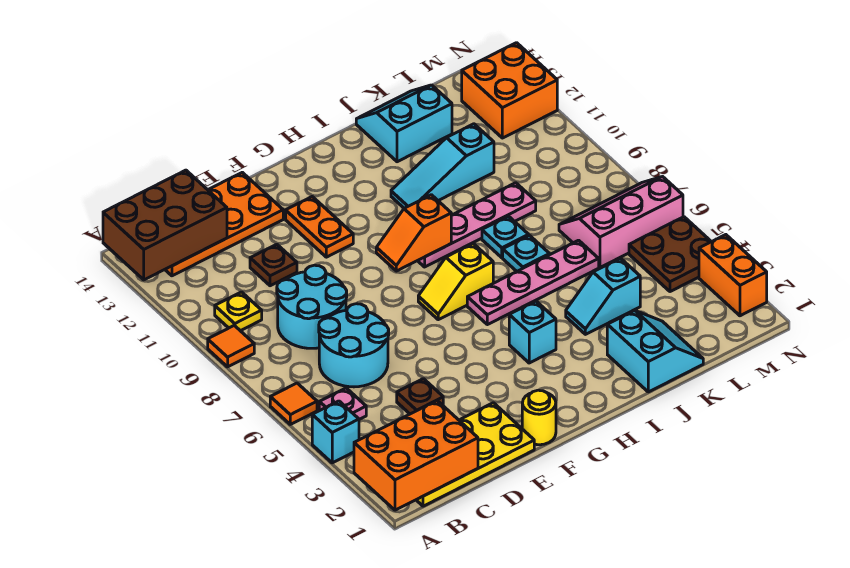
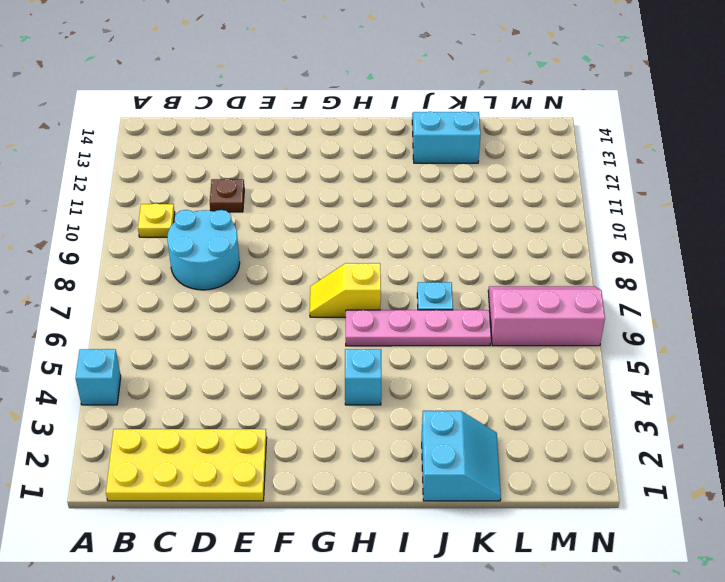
none -> orange tile A6 level 1
none -> orange tile A9 level 1
none -> pink plate B5 level 1
none -> orange plate B13:E14 level 1

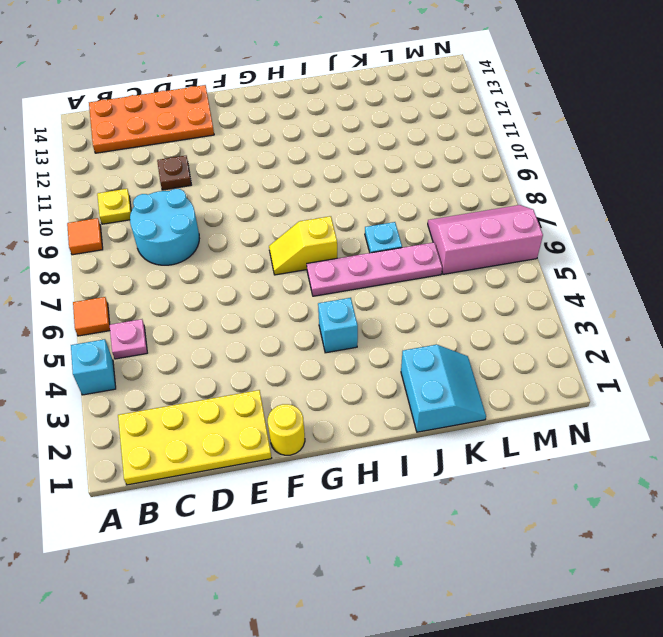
none -> cyan round brick C6:D7 level 1
none -> brown plate D4 level 1
none -> orange plate F11:F12 level 1
none -> pink plate H9:K9 level 1

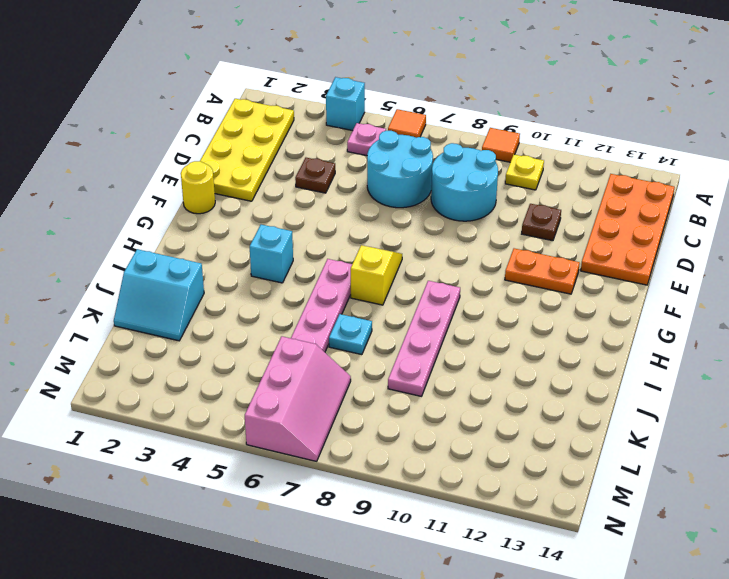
none -> cyan slope I11:K11 level 1 top K
none -> cyan slope J4:K4 level 1 top K
none -> cyan plate J8 level 1
none -> cyan slope J13:K14 level 1 top 13

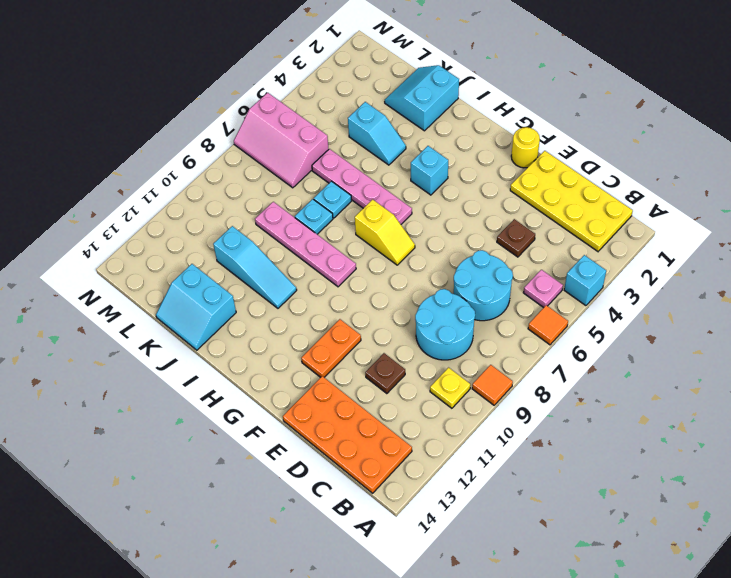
none -> brown plate M4:N5 level 1
none -> orange brick M12:N13 level 1
none -> orange brick N2:N3 level 1
none -> orange brick A1:C2 level 2

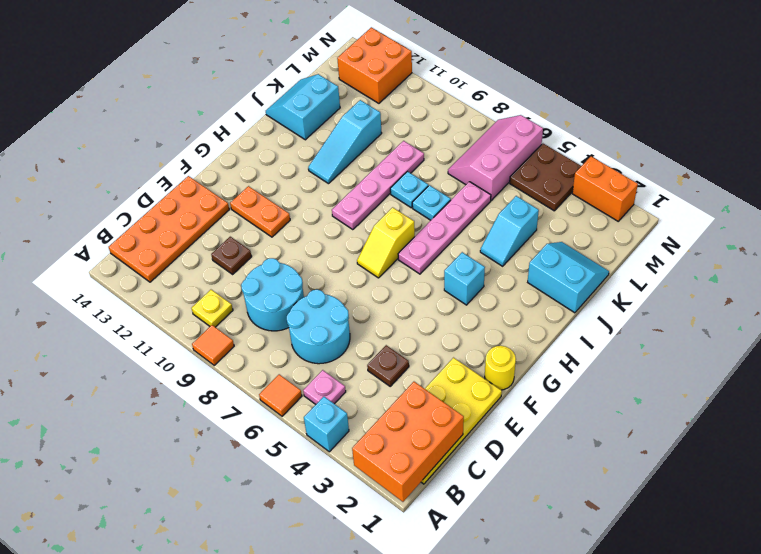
none -> brown brick A13:C14 level 2
none -> orange slope G9:H9 level 2 top H

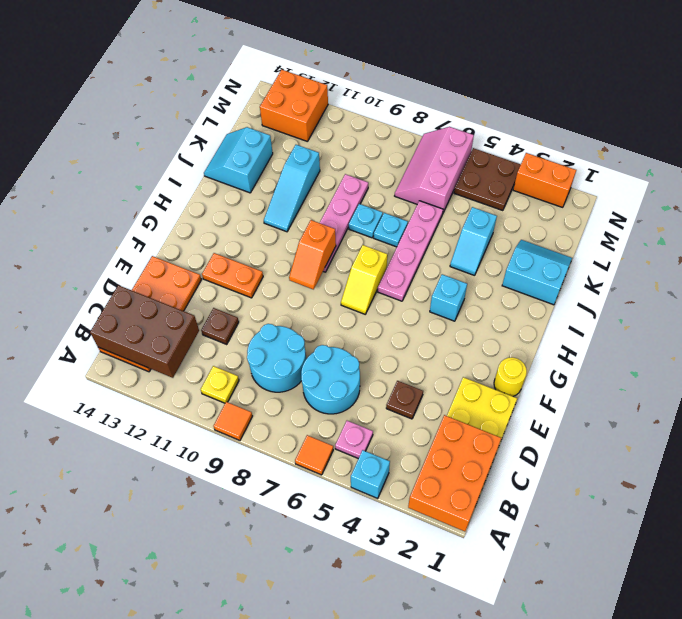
brown brick B12:C14 level 2 -> brown brick A13:C14 level 2

